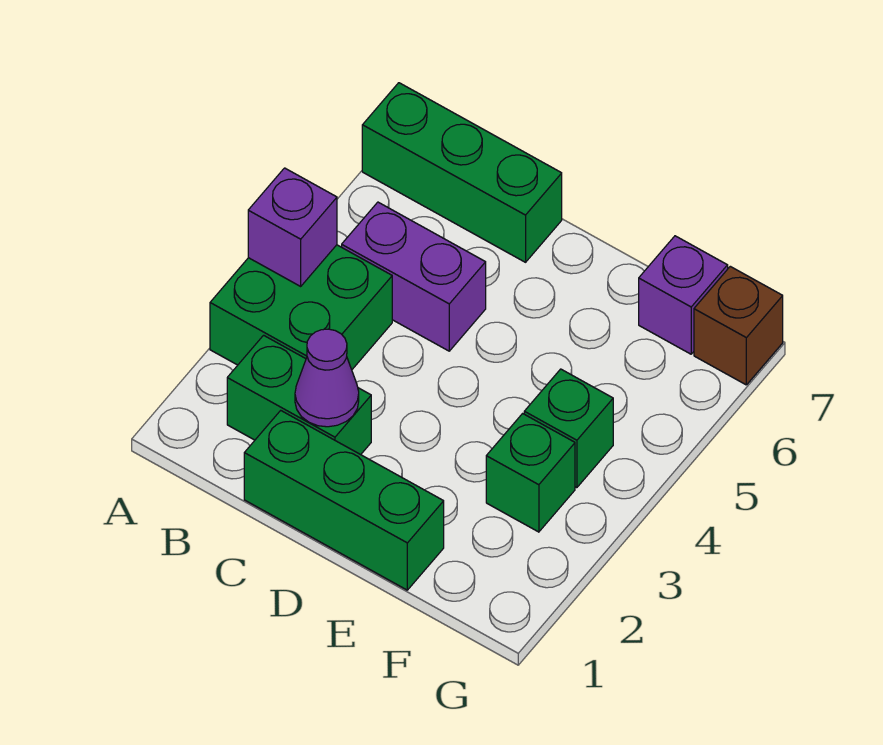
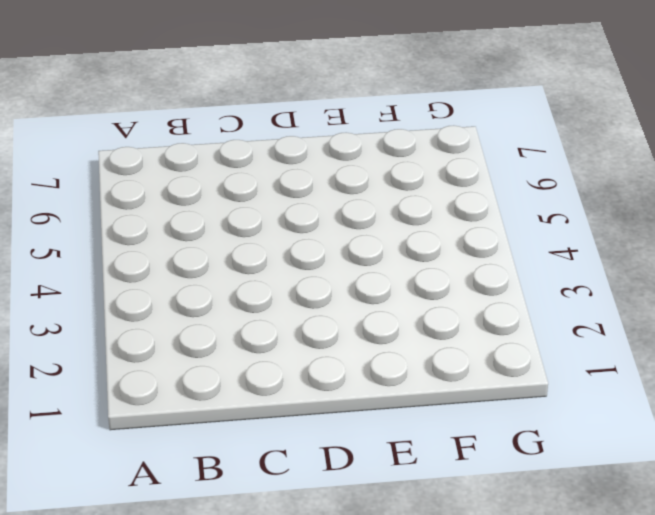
none -> green brick A3:B4 level 1
none -> green brick A7:C7 level 1

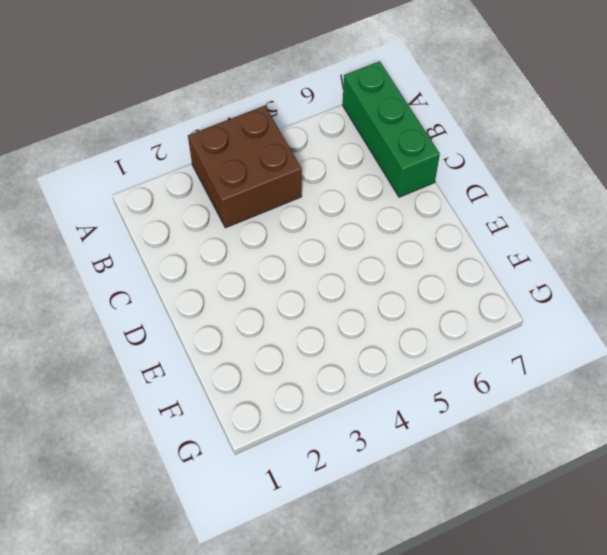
brown brick A3:B4 level 1 -> green brick A3:B4 level 1
none -> green brick B2:C2 level 1
none -> purple brick B5:C5 level 1

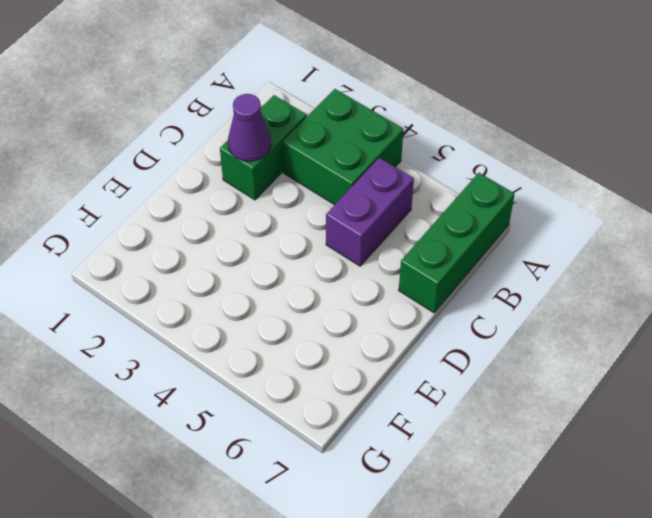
none -> green brick C1:E1 level 1
none -> green brick F3 level 1

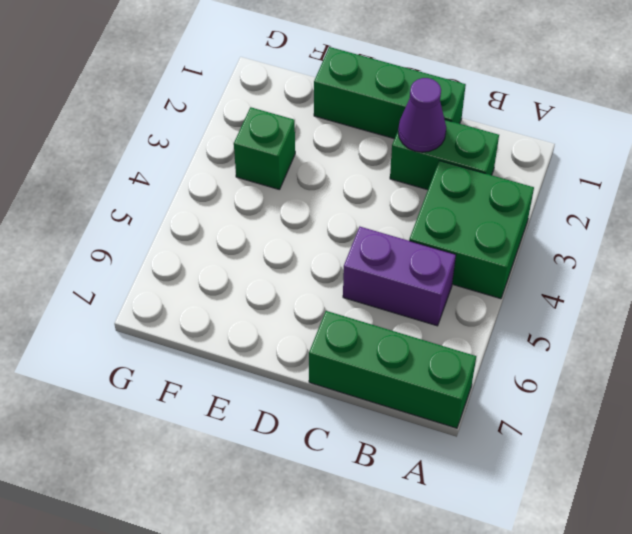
none -> green brick F4 level 1
none -> purple brick F7 level 1

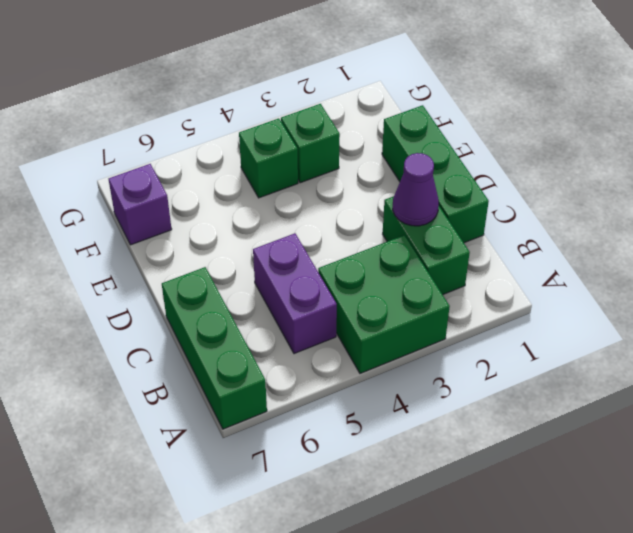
none -> brown brick G7 level 1
none -> purple brick A4 level 2

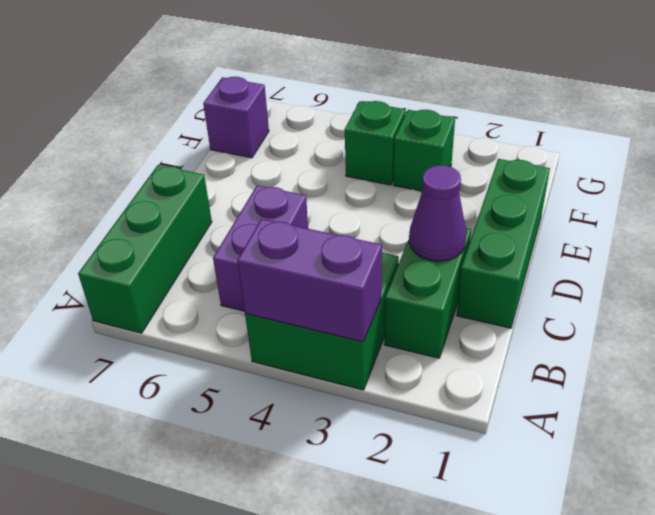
purple brick A3:A4 level 2 -> purple brick A4 level 2
none -> brown brick G7 level 1

